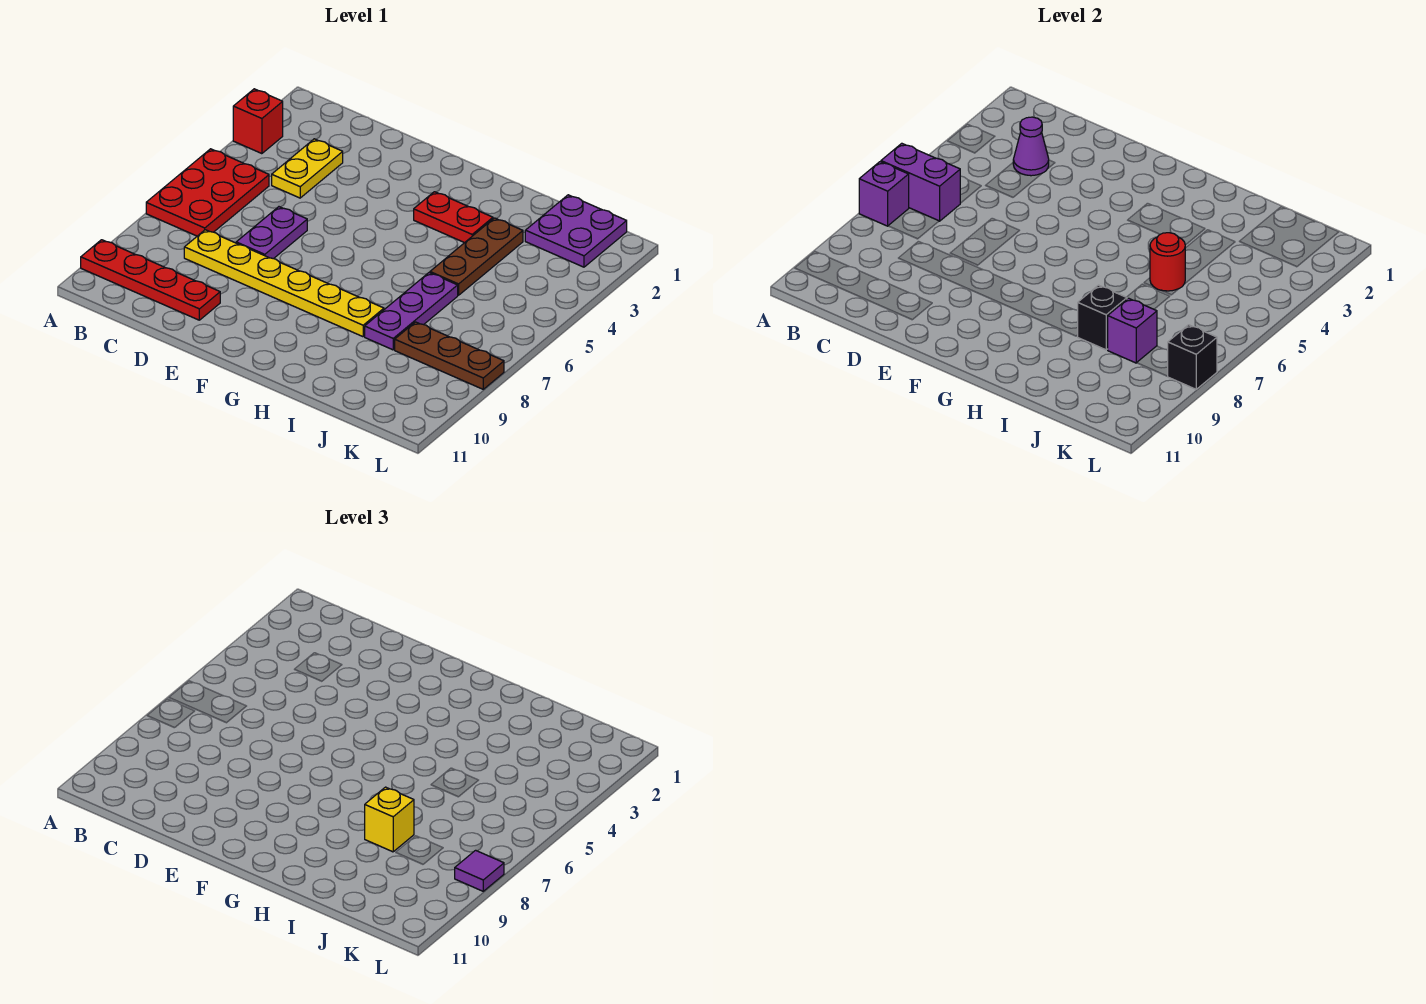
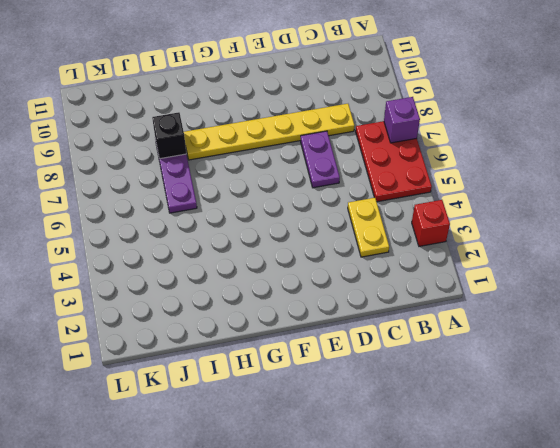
none -> red plate A10:D10 level 1
none -> red plate G3:H3 level 1
none -> brown plate I3:I5 level 1

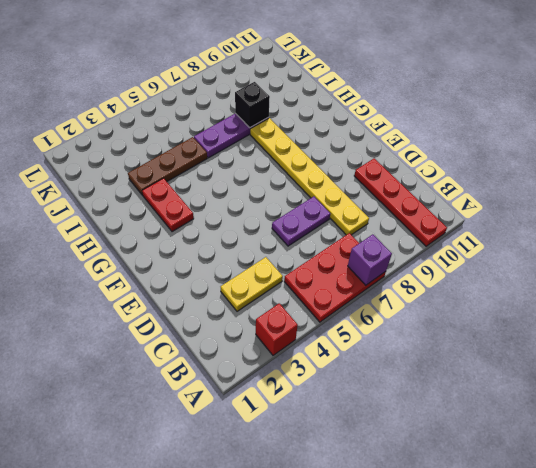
none -> purple plate J1:K2 level 1
none -> brown plate J8:L8 level 1
none -> purple brick A6:B6 level 2

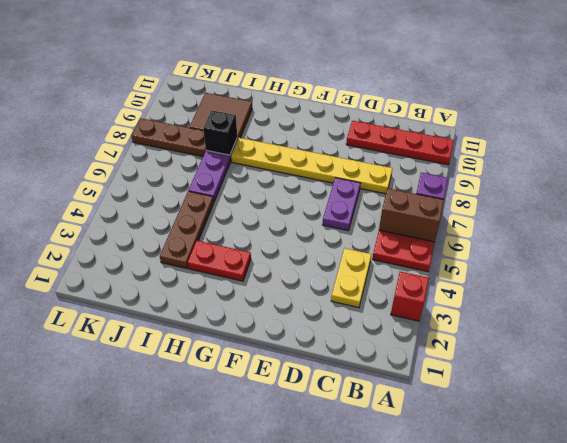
brown brick A6:B6 level 2 -> purple brick A6:B6 level 2
brown tile I9:J10 level 1 -> none
none -> purple plate J1:K2 level 1
none -> purple cone C3 level 2
none -> red round brick I5 level 2

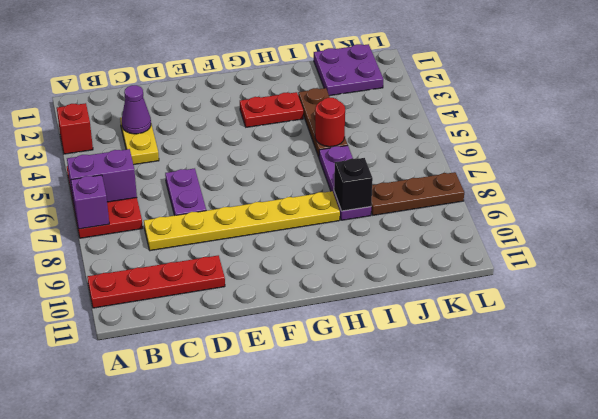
none -> purple brick J8 level 2
none -> black brick L8 level 2
none -> yellow brick I8 level 3

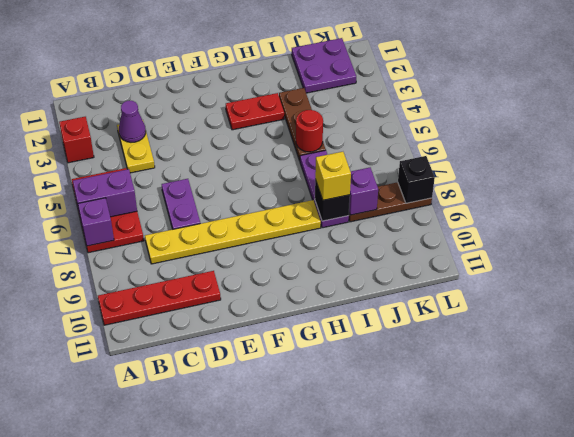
none -> purple tile L8 level 3

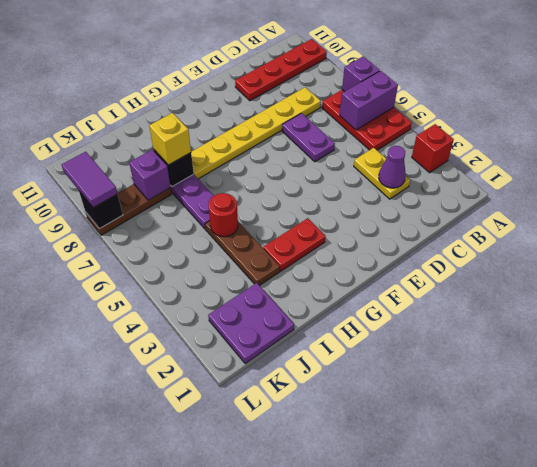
purple tile L8:L9 level 3 -> purple tile L8 level 3

